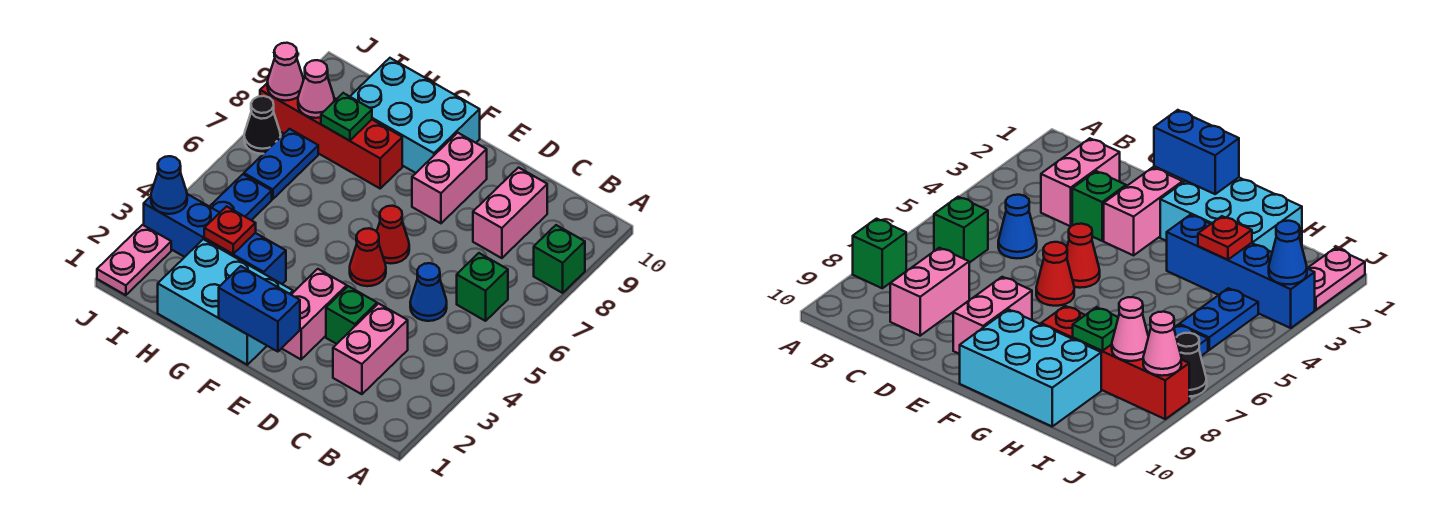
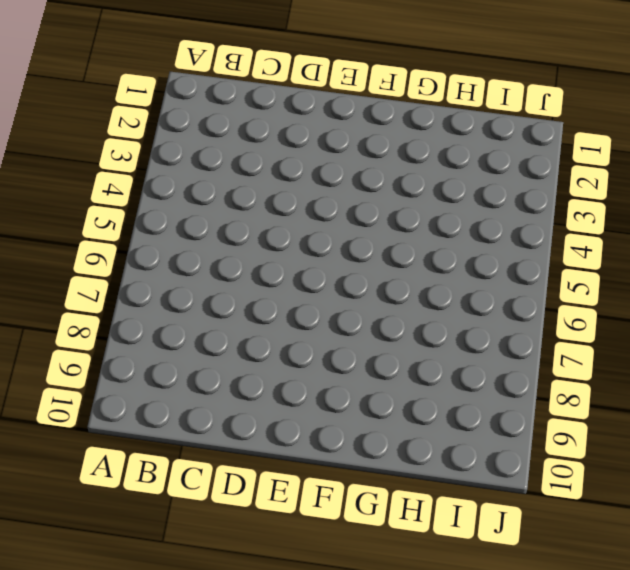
none -> green brick A8 level 1
none -> green brick B6 level 1
none -> pink brick C2:C3 level 1

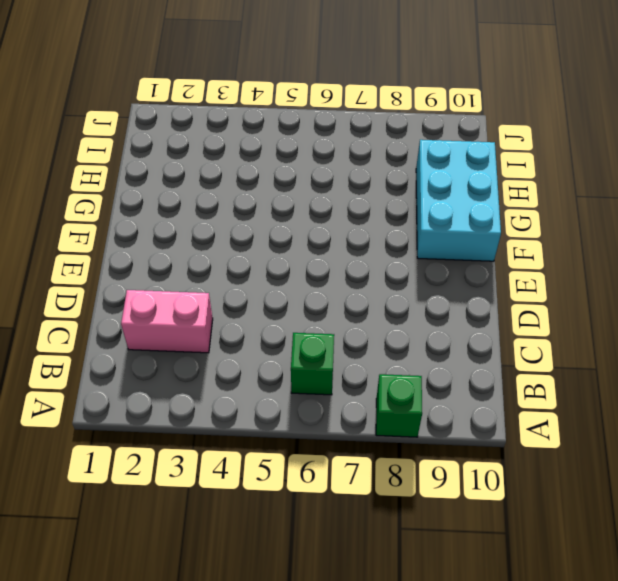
none -> blue cone C5 level 1
none -> pink brick C8:C9 level 1
none -> green brick D3 level 1

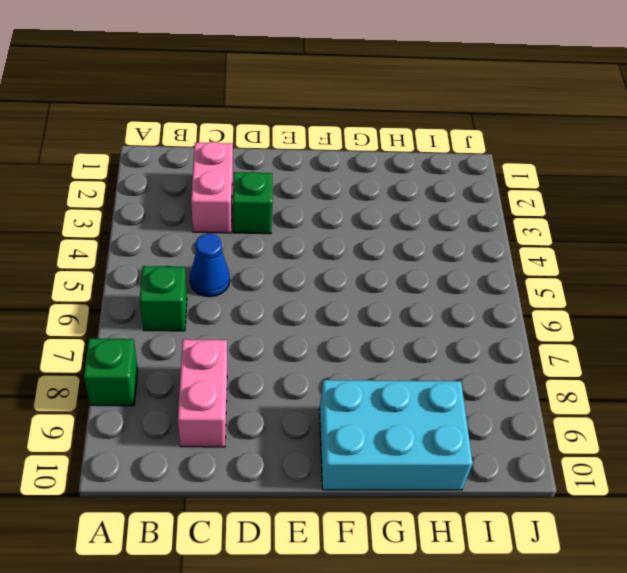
none -> pink brick E2:E3 level 1
none -> red cone E5 level 1
none -> red cone E6 level 1

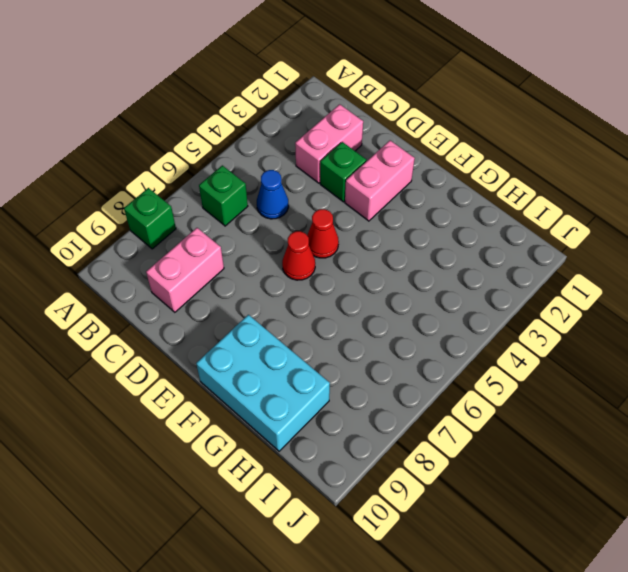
none -> pink brick E8:E9 level 1
none -> cyan brick F1:H2 level 1
none -> blue brick G3:J3 level 1

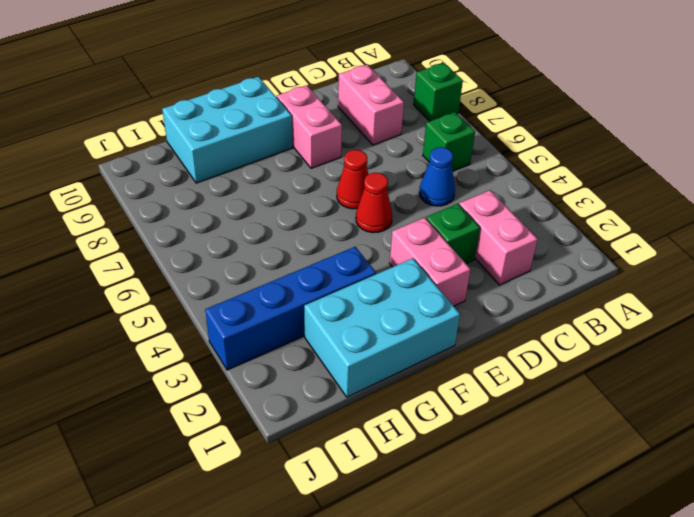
none -> red brick G8:J8 level 1
none -> blue plate I4:I5 level 1
none -> blue plate I6:I7 level 1

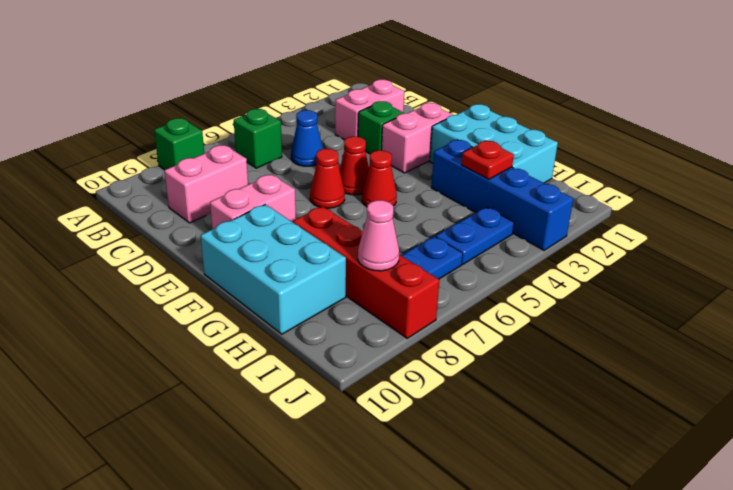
red cone F5 level 1 -> none
none -> pink plate J1:J2 level 1
none -> black cone J7 level 1
none -> blue brick E1:F1 level 2

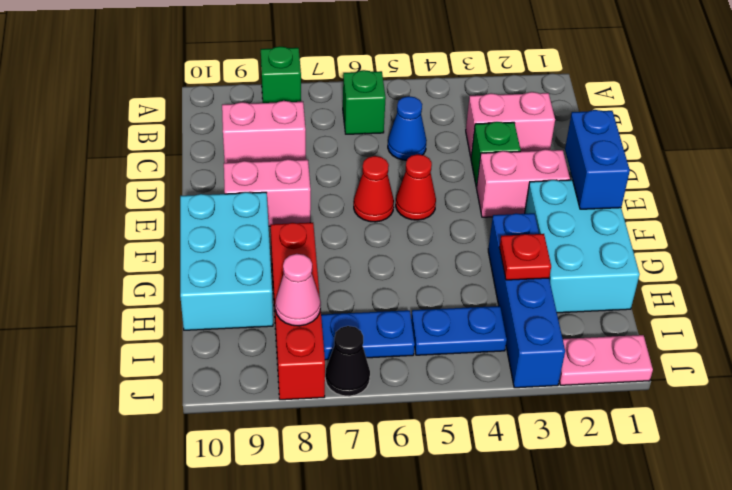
none -> green plate H8 level 2
none -> blue cone J3 level 2
none -> pink cone J8 level 2

